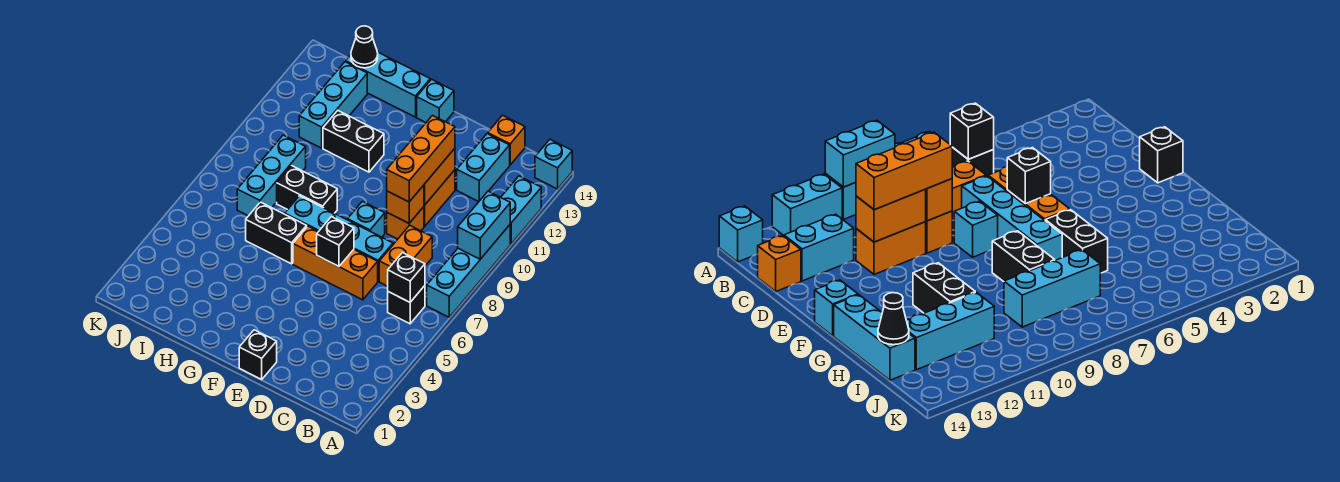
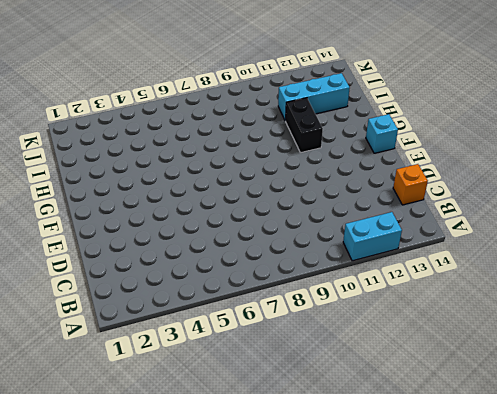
none -> cyan brick A7:A10 level 1
none -> cyan brick A14 level 1
none -> black brick B6 level 1

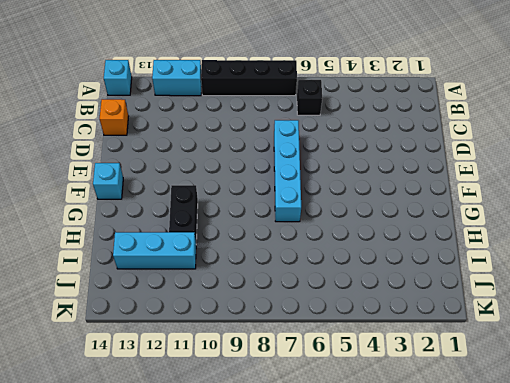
black brick A7:A10 level 1 -> cyan brick A7:A10 level 1
none -> orange brick C7:C8 level 1
none -> cyan brick C12:C13 level 1
none -> orange brick D6:F6 level 1

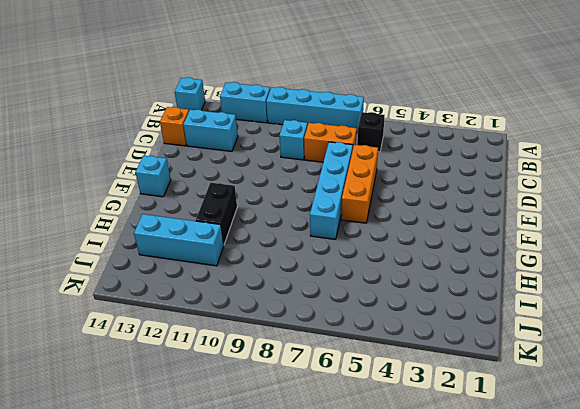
cyan brick C9 level 1 -> cyan brick E8 level 1
none -> orange brick D9 level 1
none -> orange brick D10:D11 level 1
none -> black brick E1 level 1

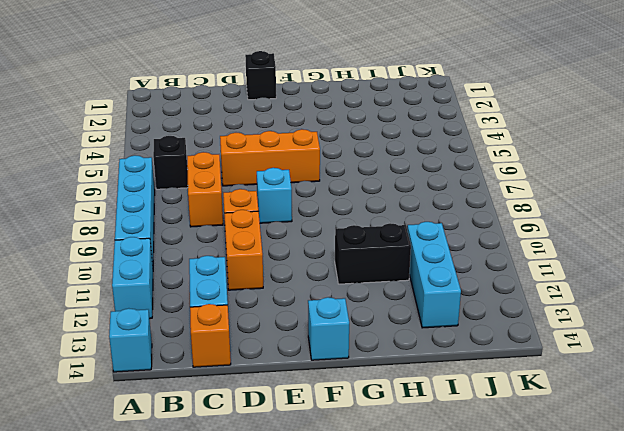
none -> cyan brick D7:G7 level 1
none -> black brick G6:H6 level 1
none -> black brick G8:H8 level 1

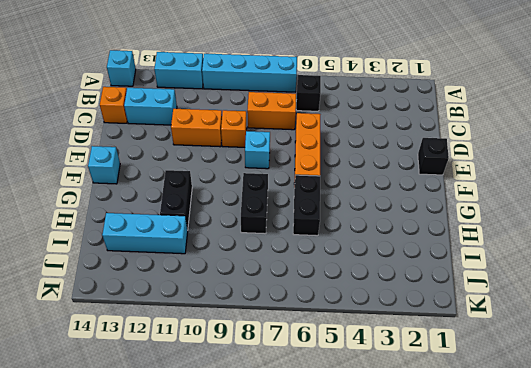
none -> cyan brick D7:G7 level 1
none -> cyan brick G14:I14 level 1
none -> cyan brick I7:I9 level 1

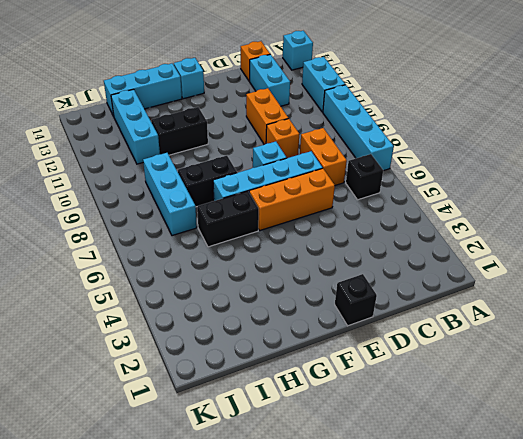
none -> cyan brick A9:A10 level 2
none -> black brick B6 level 2
none -> orange brick D9 level 2

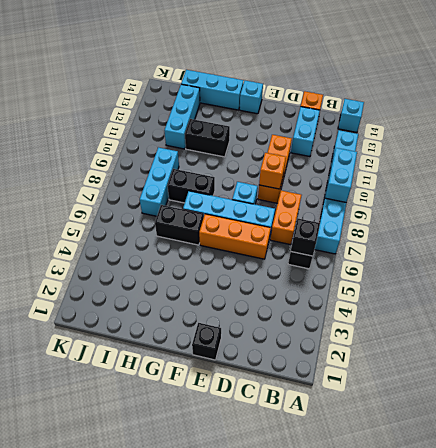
none -> orange brick D10:D11 level 2
none -> black brick E6 level 2
none -> black cone I14 level 2

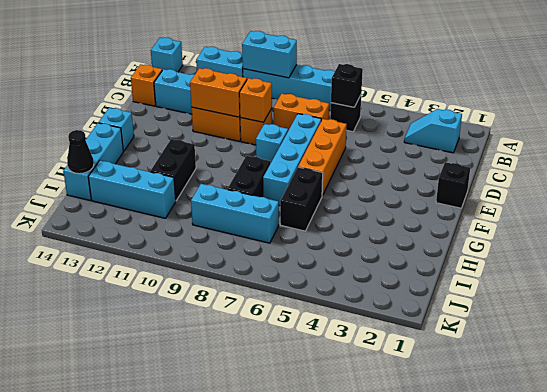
cyan slope B2:B3 level 1 top 2 -> none
none -> black brick E6 level 2
none -> orange brick D9:D11 level 3

